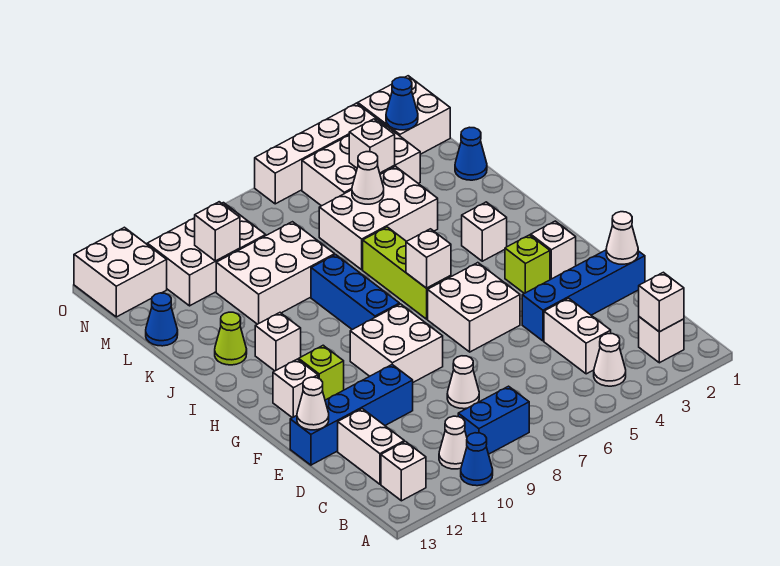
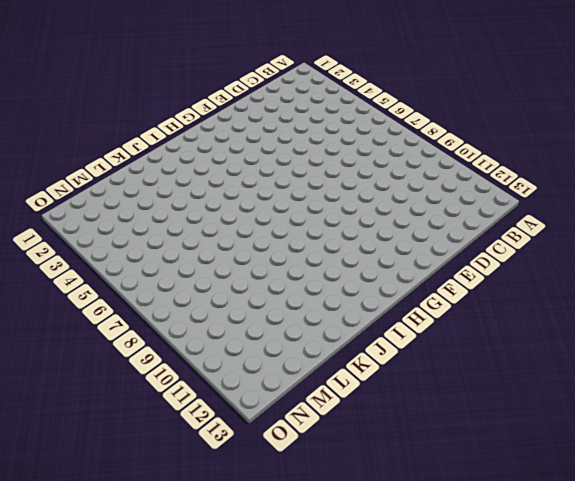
none -> blue cone A10 level 1
none -> white brick B2 level 1
none -> white cone B4 level 1
none -> blue brick B8:B9 level 1

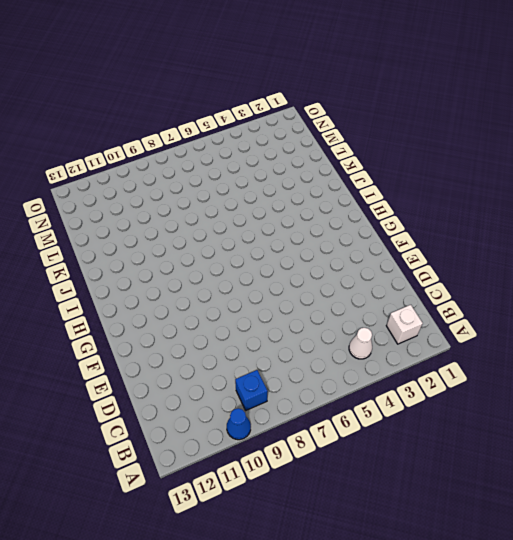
blue brick B9 level 1 -> blue brick B8:B9 level 1
none -> white cone B10 level 1
none -> white brick B12 level 1
none -> white brick C4:D4 level 1
none -> white brick C12:D12 level 1

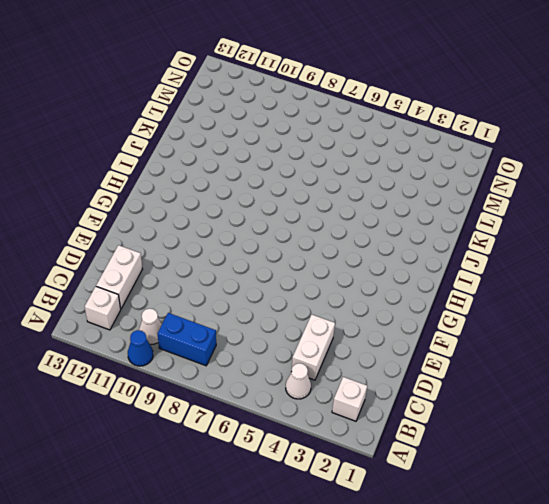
none -> white cone D8 level 1
none -> blue brick E1:E4 level 1
none -> blue brick E10:E13 level 1
none -> white brick F5:G6 level 1

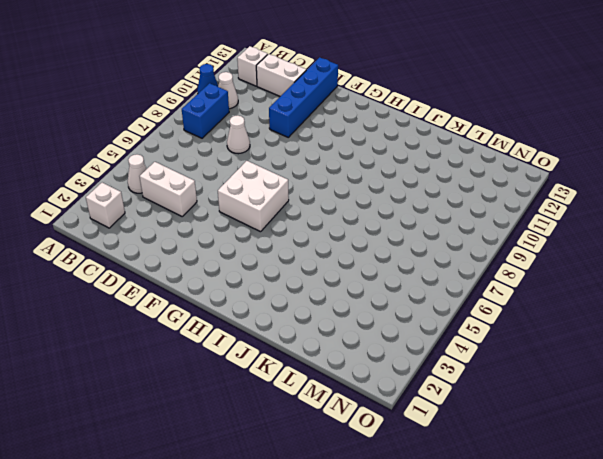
none -> blue brick E1:E4 level 1
none -> white brick F8:G9 level 1
none -> white brick G2 level 1
none -> lime brick G3 level 1

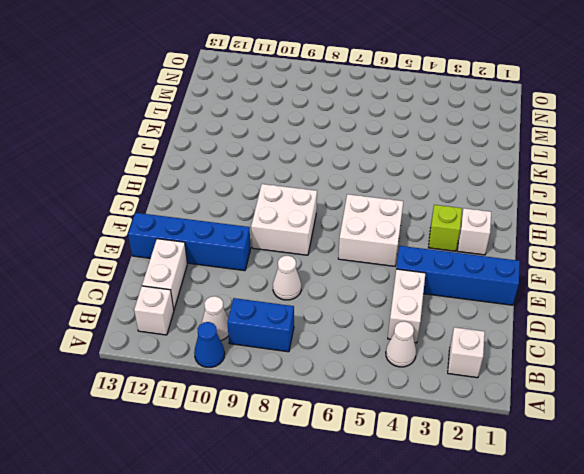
none -> lime brick G11 level 1
none -> white brick G12 level 1
none -> lime brick H6:J6 level 1
none -> blue brick H8:J8 level 1

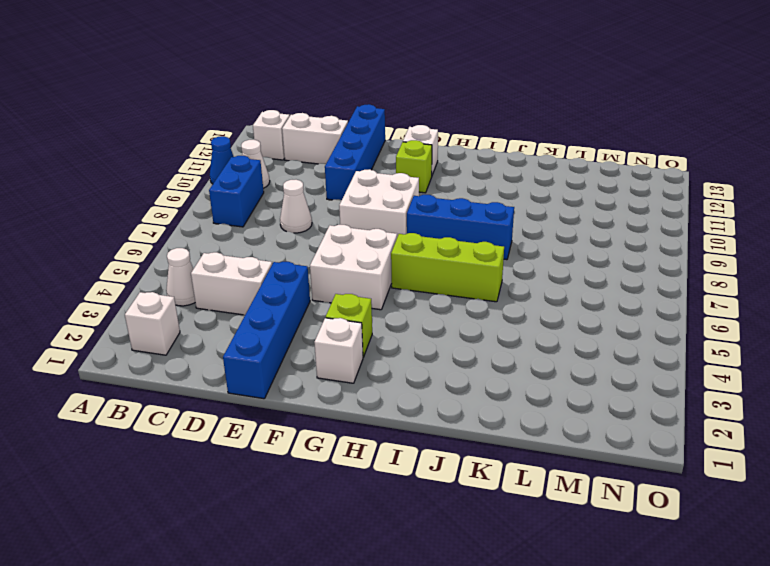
none -> white brick I3 level 1
none -> white brick I11 level 1
none -> lime cone J12 level 1
none -> white brick K4:L6 level 1

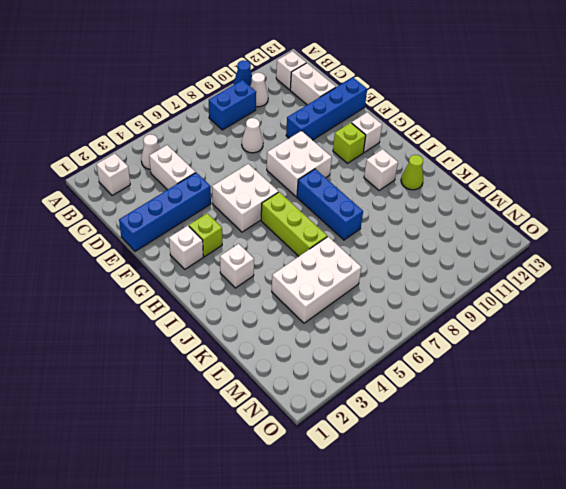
none -> white brick K8:L10 level 1
none -> blue cone L1 level 1
none -> blue cone L13 level 1
none -> white brick M3:N5 level 1

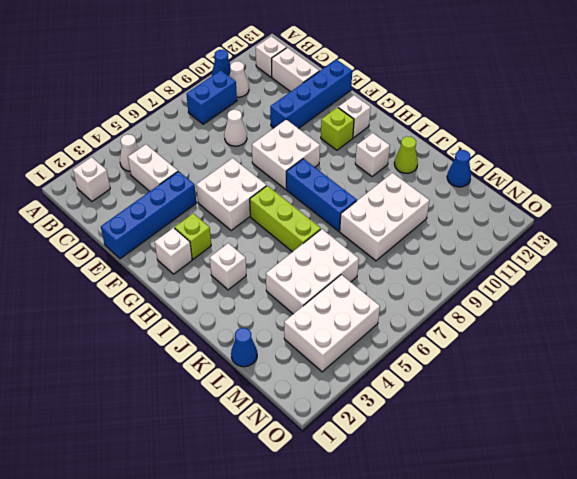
none -> white brick M9:N11 level 1
none -> white brick N1:O2 level 1
none -> white brick N12:O13 level 1
none -> white brick O3:O6 level 1

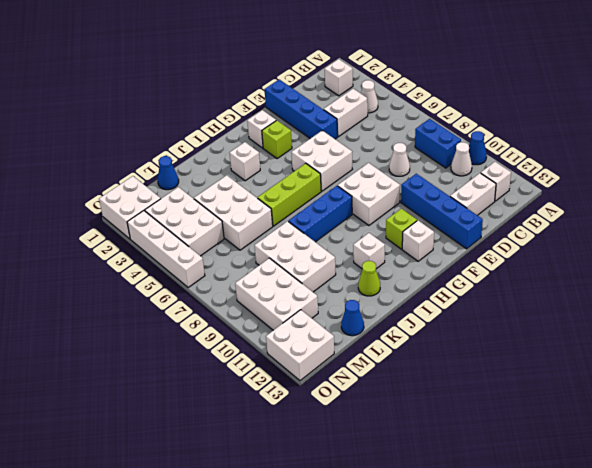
none -> white brick B2 level 2
none -> white cone E1 level 2
none -> white cone E13 level 2
none -> white brick H6 level 2

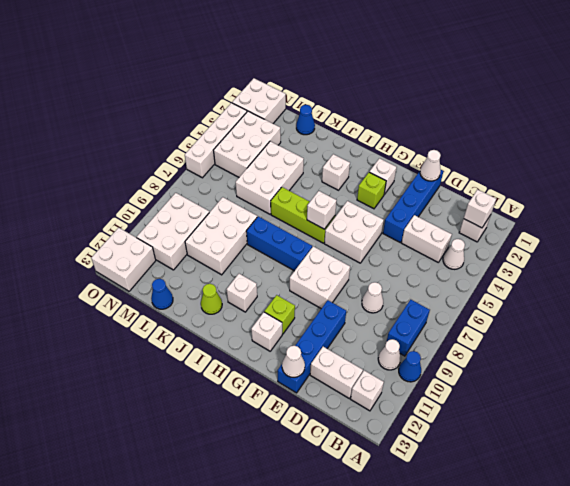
none -> white cone L5 level 2
none -> white brick M4 level 2
none -> white brick M10 level 2
none -> blue cone N2 level 2

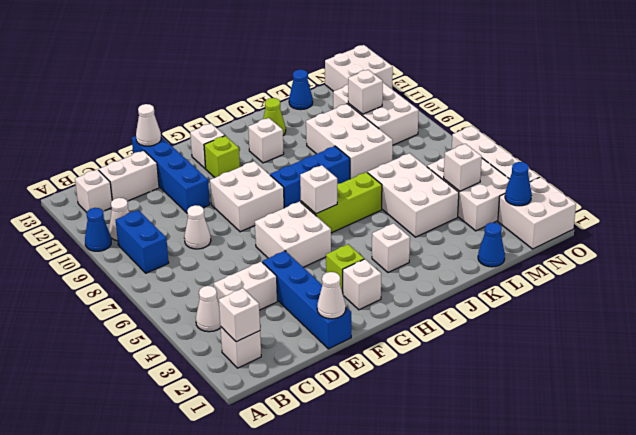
none -> white cone L5 level 2

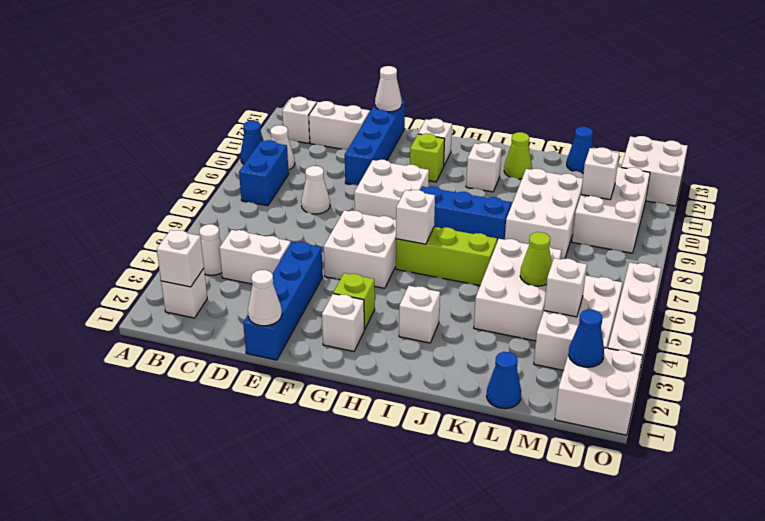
lime cone L5 level 2 -> white cone L5 level 2

